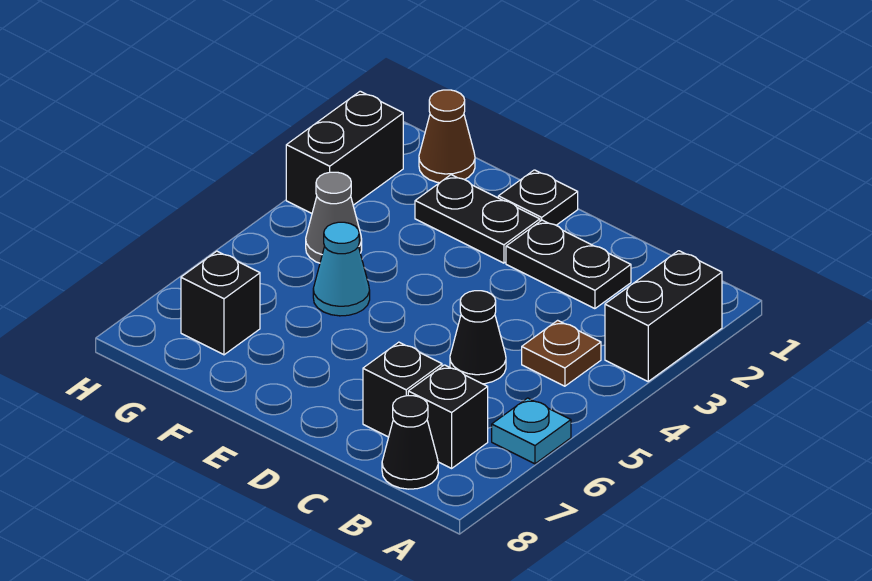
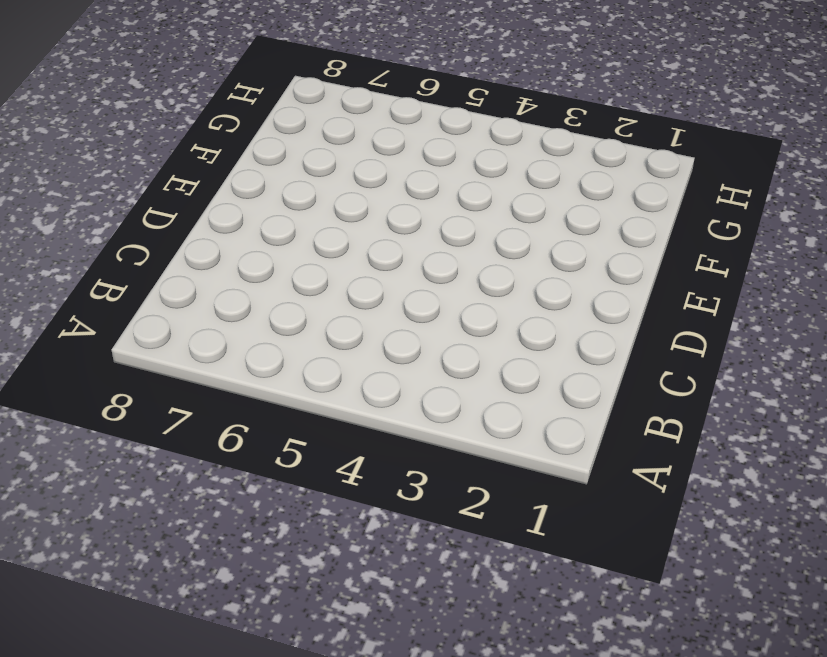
none -> black brick A2:A3 level 1
none -> cyan plate A6 level 1
none -> brown plate B4 level 1

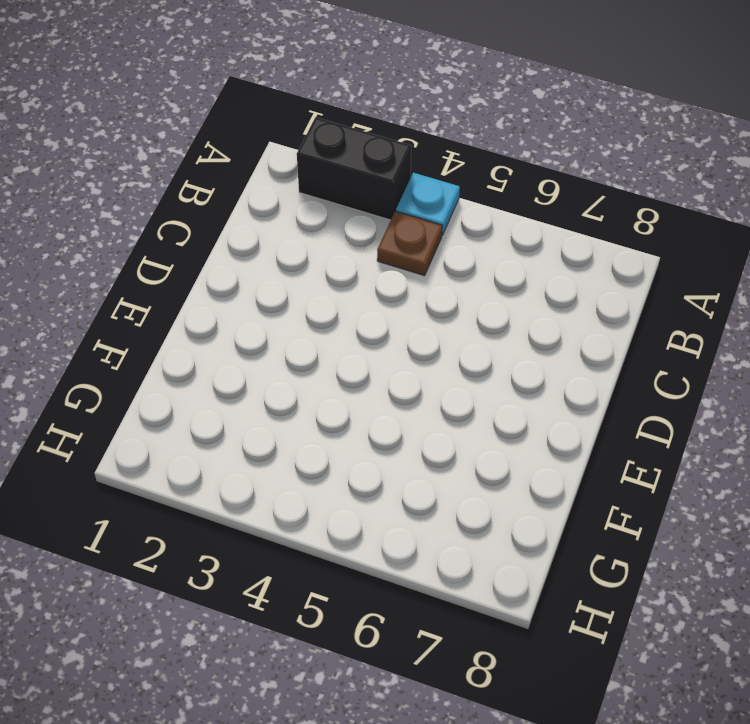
cyan plate A4 level 1 -> cyan plate A6 level 1
none -> black brick B7 level 1
none -> black cone B8 level 1
none -> black plate C2:D2 level 1

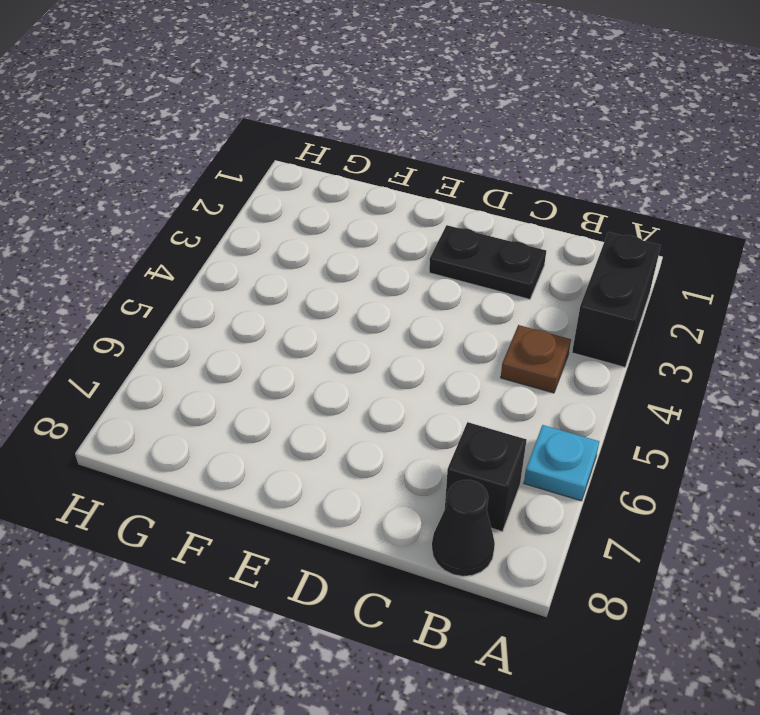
none -> black cone C5 level 1
none -> black brick C7 level 1
none -> black plate E1 level 1

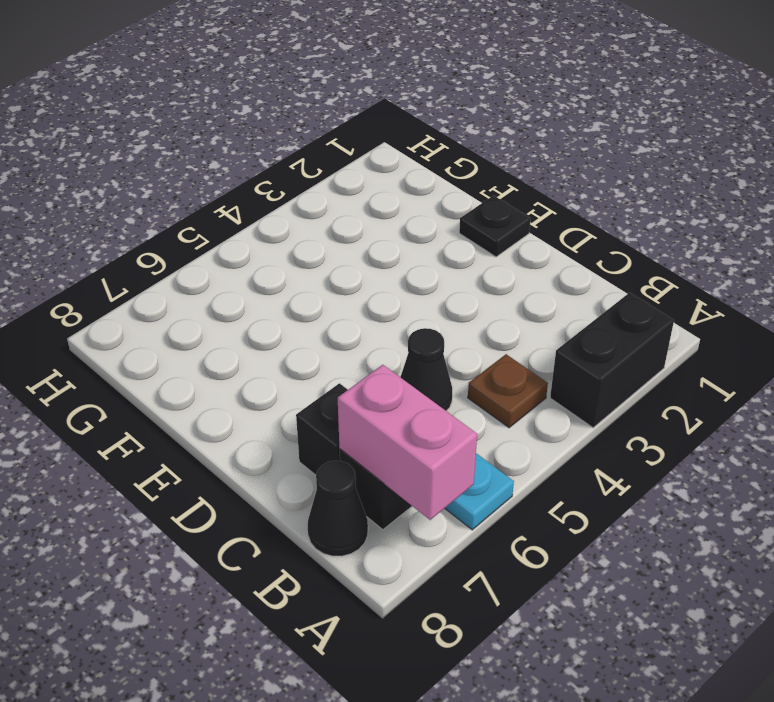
pink brick A7:B7 level 2 -> none
none -> black plate C2:D2 level 1
none -> black plate E2:F2 level 1
none -> cyan cone F5 level 1

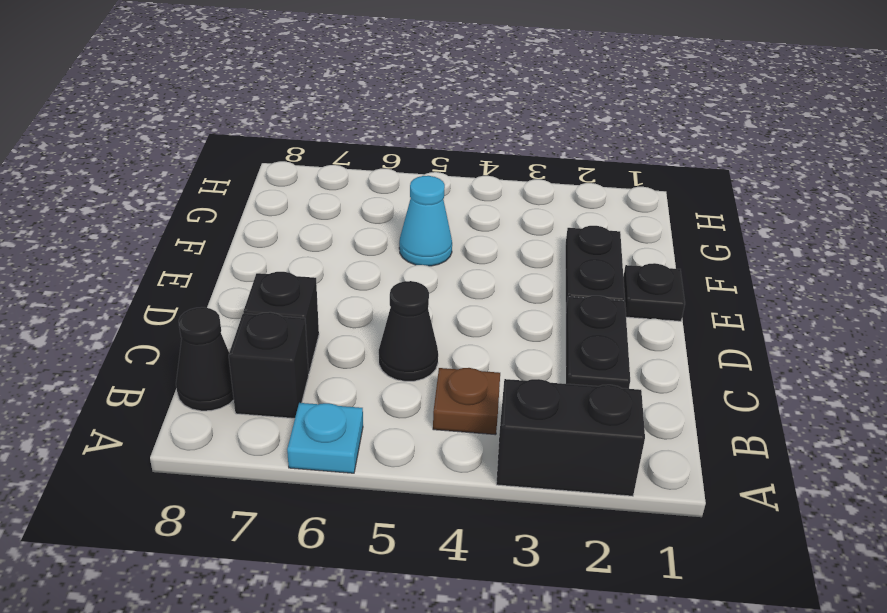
none -> brown cone G1 level 1
none -> grey cone G4 level 1
none -> black brick G7 level 1

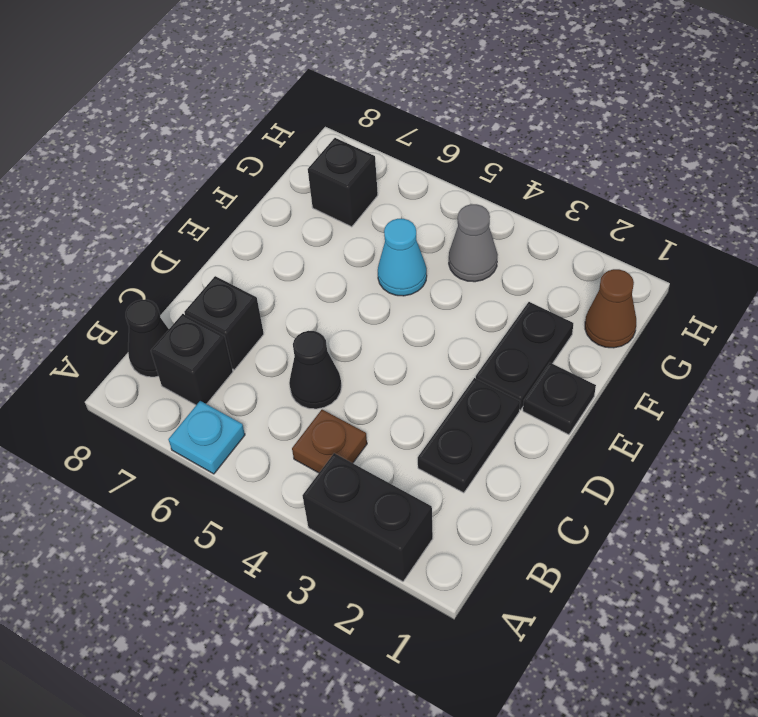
none -> black brick H2:H3 level 1

